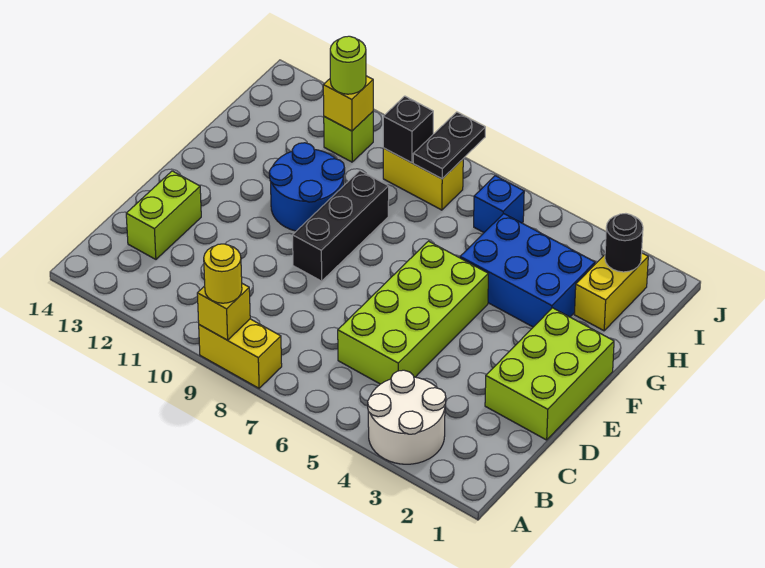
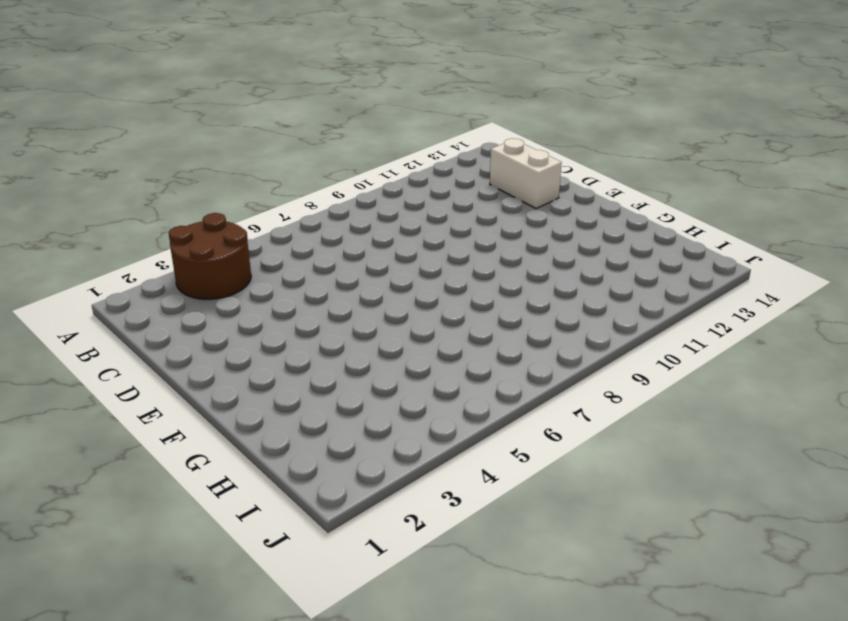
brown round brick A3:B4 level 1 -> white round brick A3:B4 level 1
white brick C13:D13 level 1 -> lime brick C13:D13 level 1
none -> yellow brick A8:A9 level 1
none -> lime brick C5:F6 level 1
none -> lime brick D1:F2 level 1

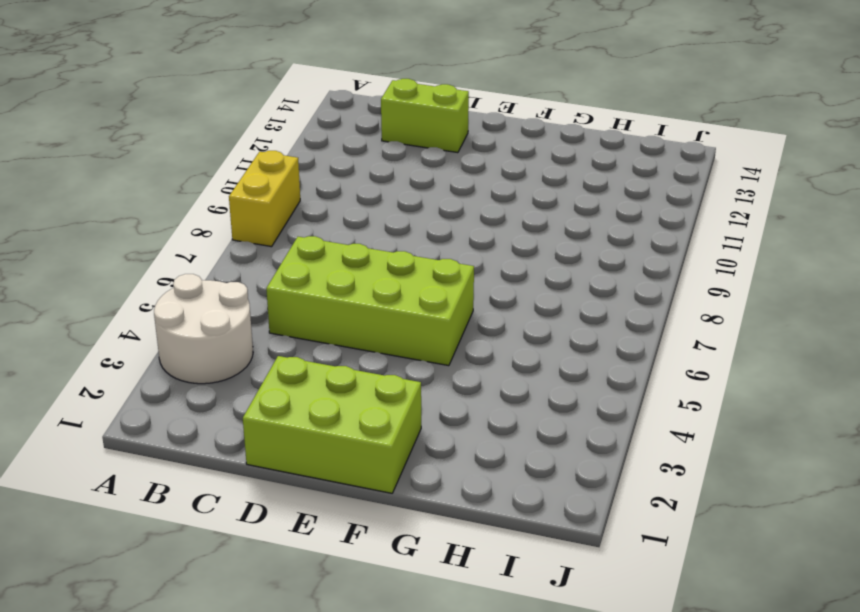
none -> black brick E9:G9 level 1
none -> blue round brick F10:G11 level 1
none -> blue brick G3:H5 level 1

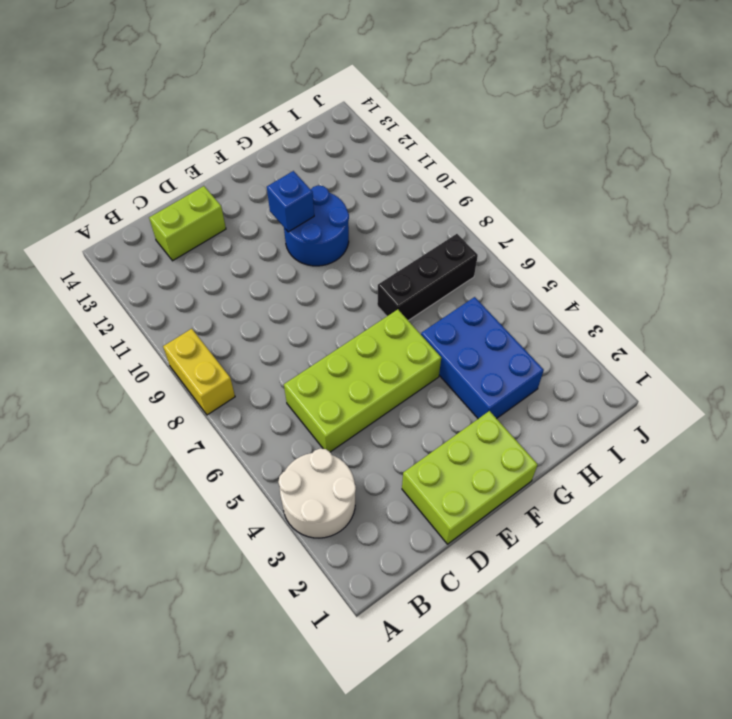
blue brick F11 level 2 -> blue brick I6 level 1
black brick G7:I7 level 1 -> black brick E9:G9 level 1
none -> yellow brick H2:I2 level 1
none -> yellow brick I8:I9 level 1
none -> lime brick I11 level 1

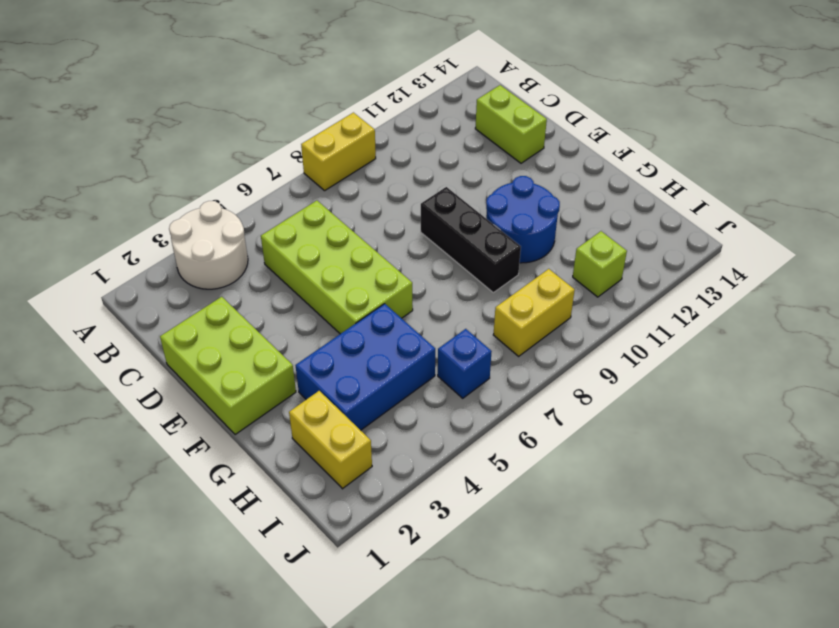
none -> yellow brick A9 level 2
none -> black round brick I2 level 2
none -> black plate I8:J8 level 2

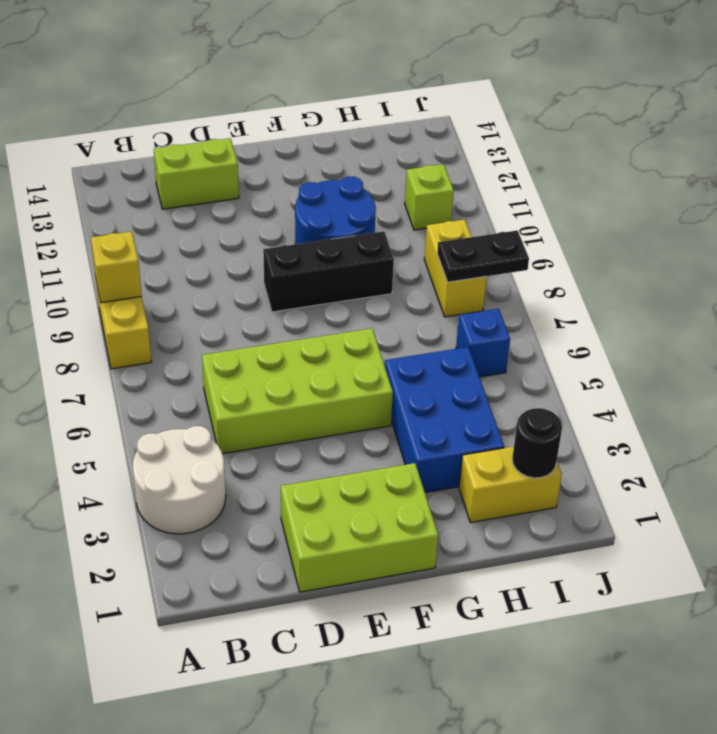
none -> black brick I9 level 2
none -> yellow brick I11 level 2
none -> yellow round brick A9 level 3

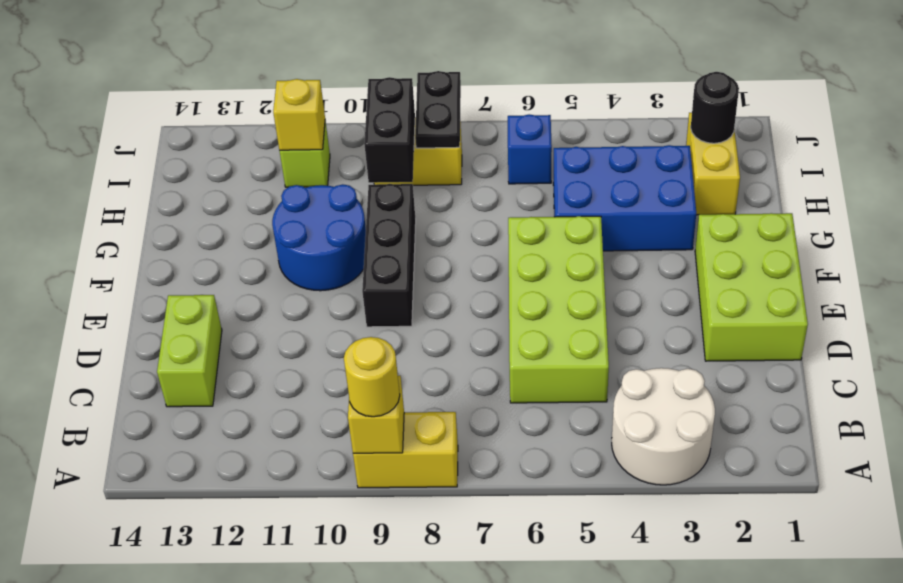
black brick H9:I9 level 2 -> black brick I9 level 2
none -> lime round brick I11 level 3

